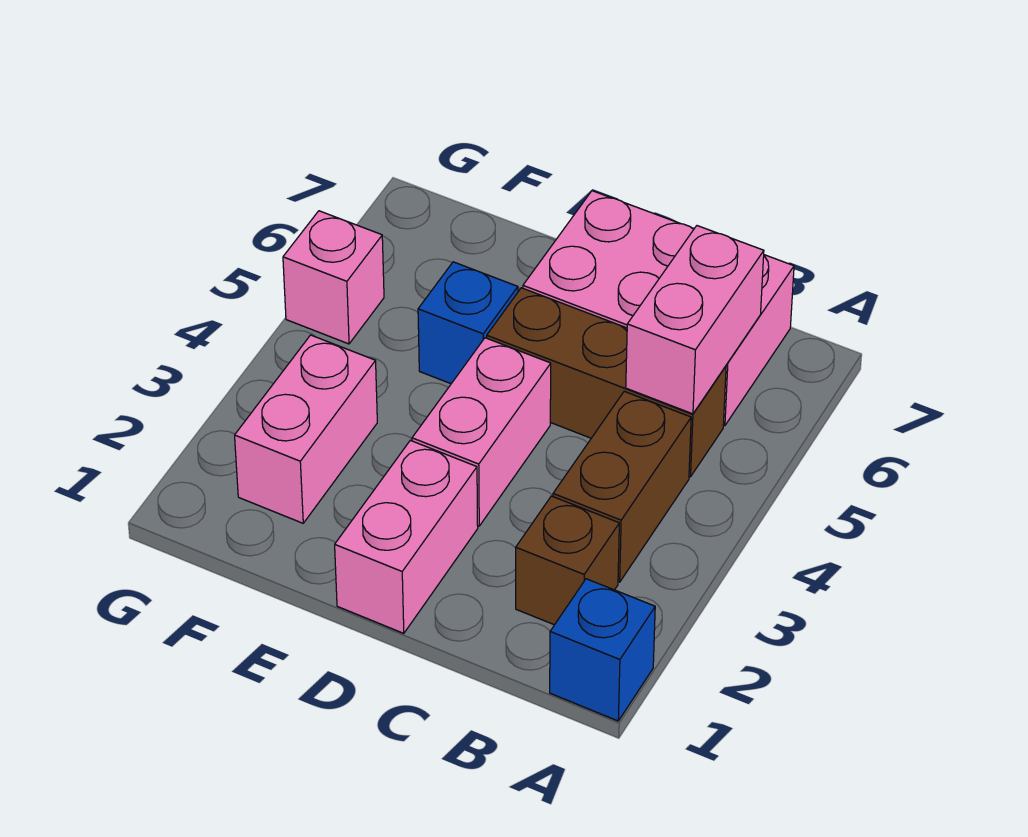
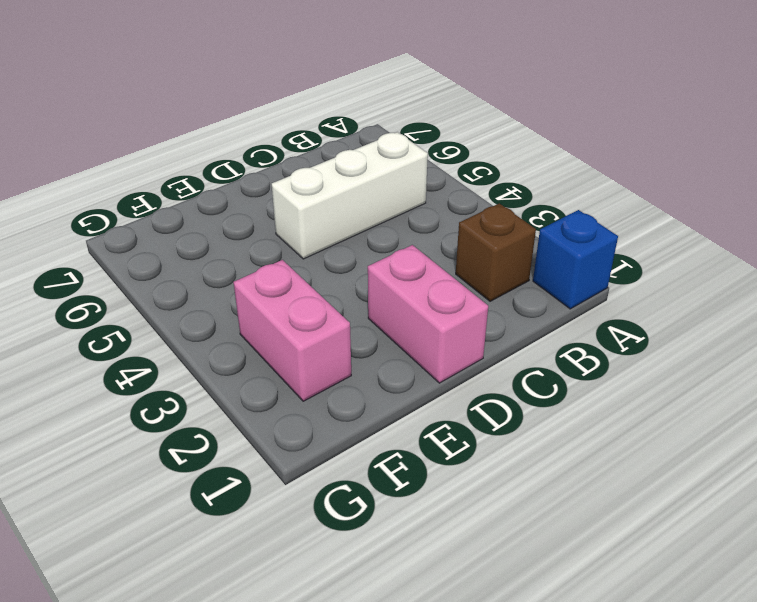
white brick B5:D5 level 1 -> brown brick B5:D5 level 1
none -> brown brick B3:B4 level 1
none -> pink brick B6:D7 level 1

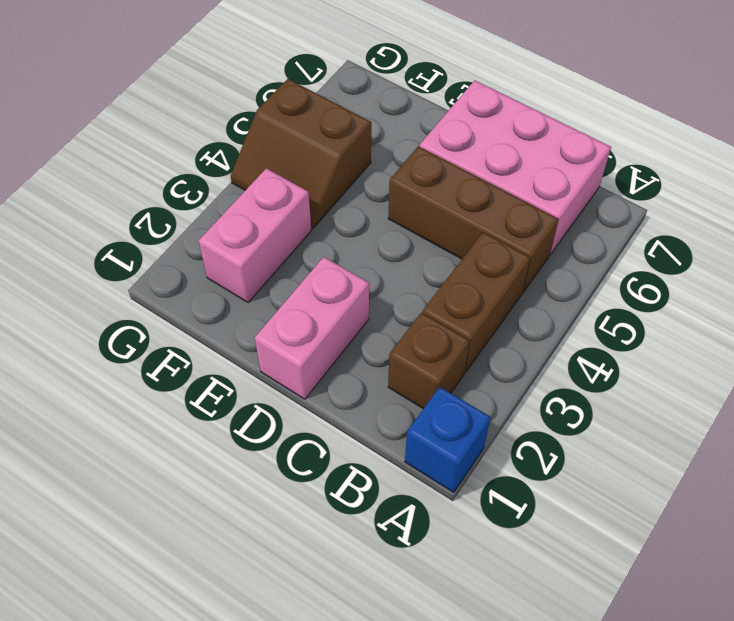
brown slope F4:G5 level 1 top 5 -> pink brick G5 level 1
none -> pink brick D3:D4 level 1
none -> blue brick E5 level 1

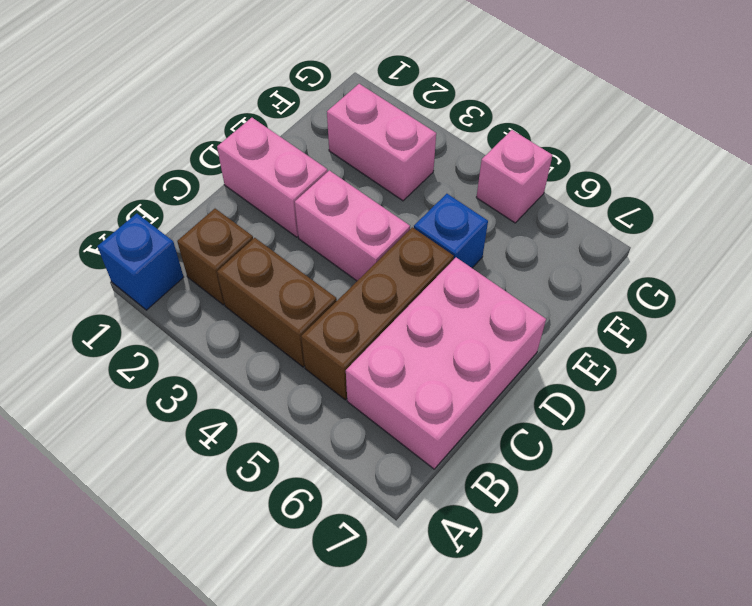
none -> pink brick B5:B6 level 2

